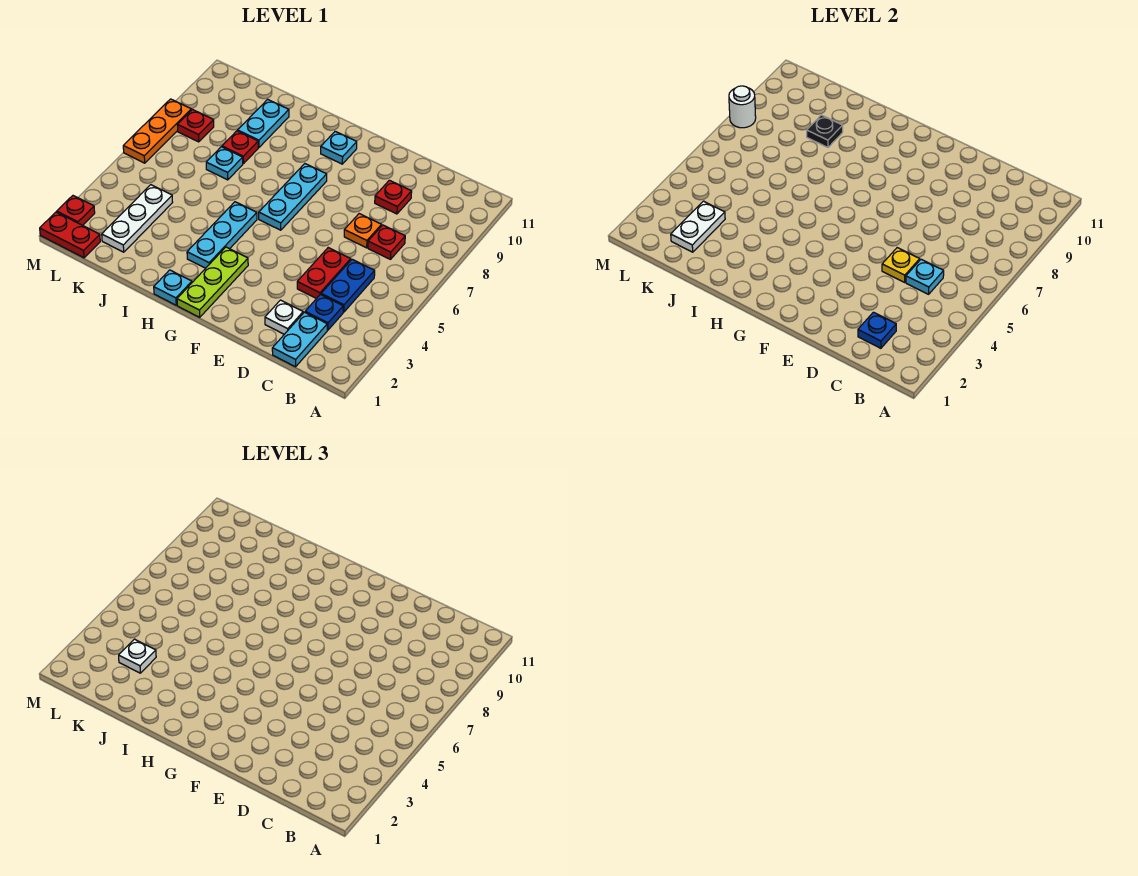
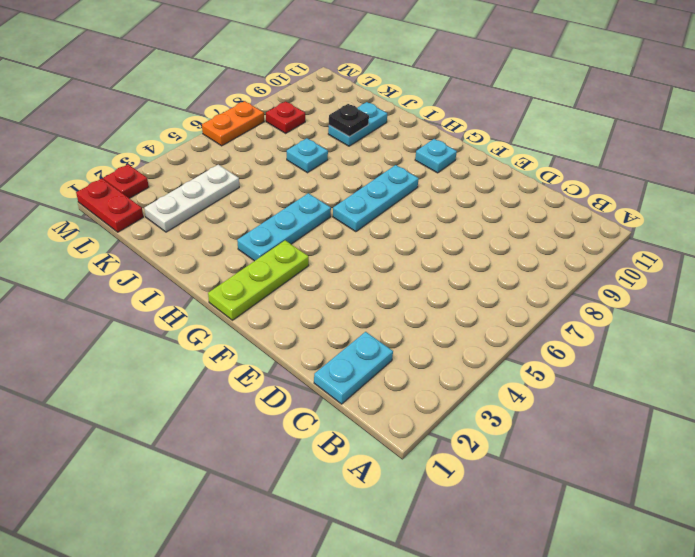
orange plate M6:M7 level 1 -> orange plate M6:M8 level 1
none -> blue plate C3 level 1
none -> blue plate C4:C5 level 1
none -> red plate C7 level 1

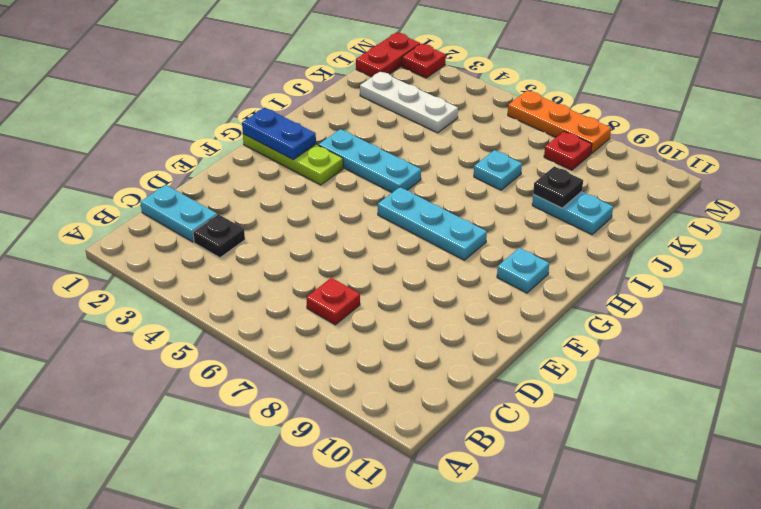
black plate C3 level 1 -> blue plate C3 level 1
blue plate G1:G2 level 2 -> blue plate C4:C5 level 1
none -> white plate D2 level 1
none -> red plate D4:D5 level 1
none -> orange plate D7 level 1

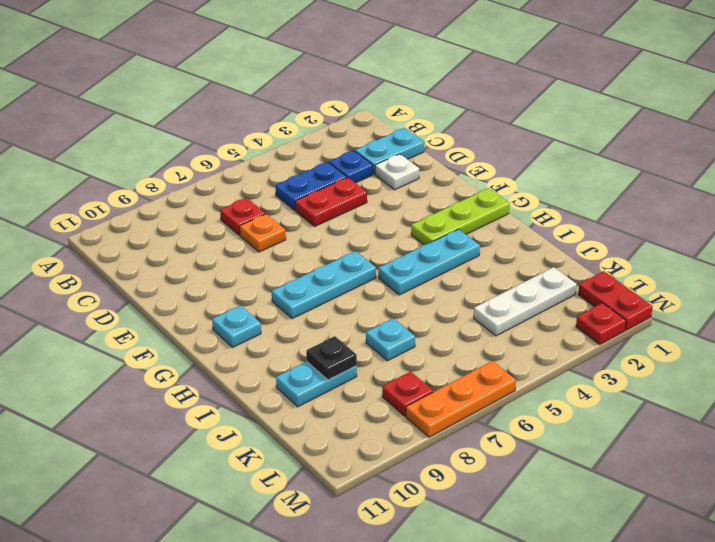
none -> red plate D9 level 1
none -> cyan plate H1 level 1
none -> red plate J8 level 1

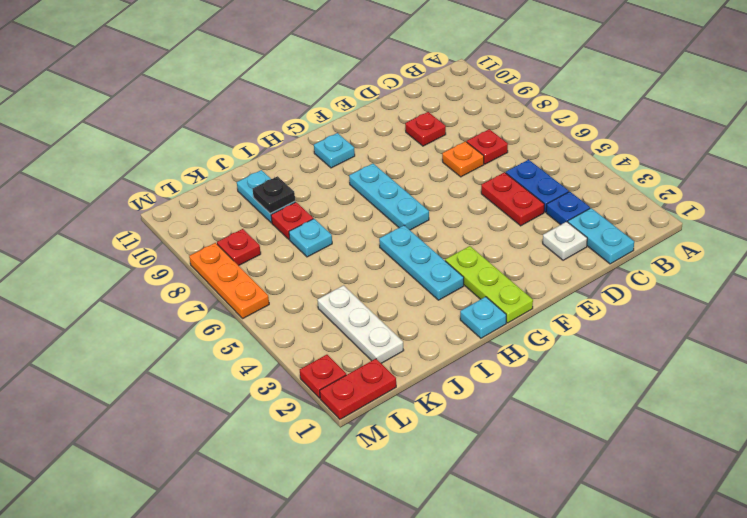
none -> blue plate C2 level 2
none -> cyan plate C5 level 2
none -> yellow plate D5 level 2

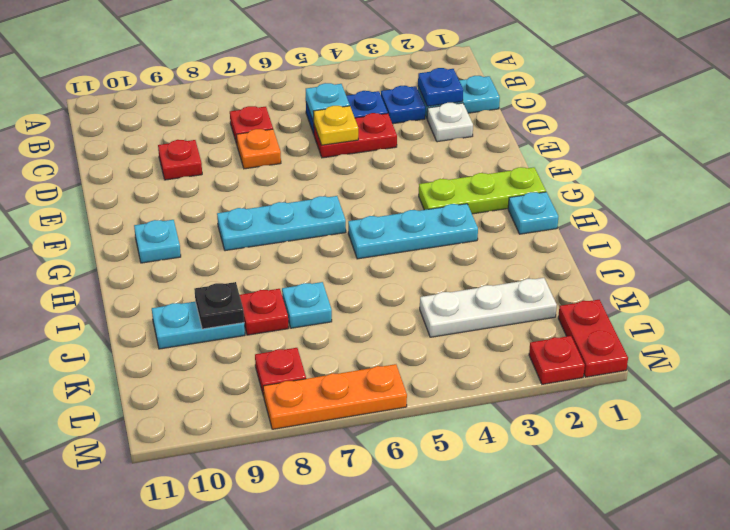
none -> white plate K2:K3 level 2
none -> white round brick M8 level 2
none -> white plate K3 level 3

